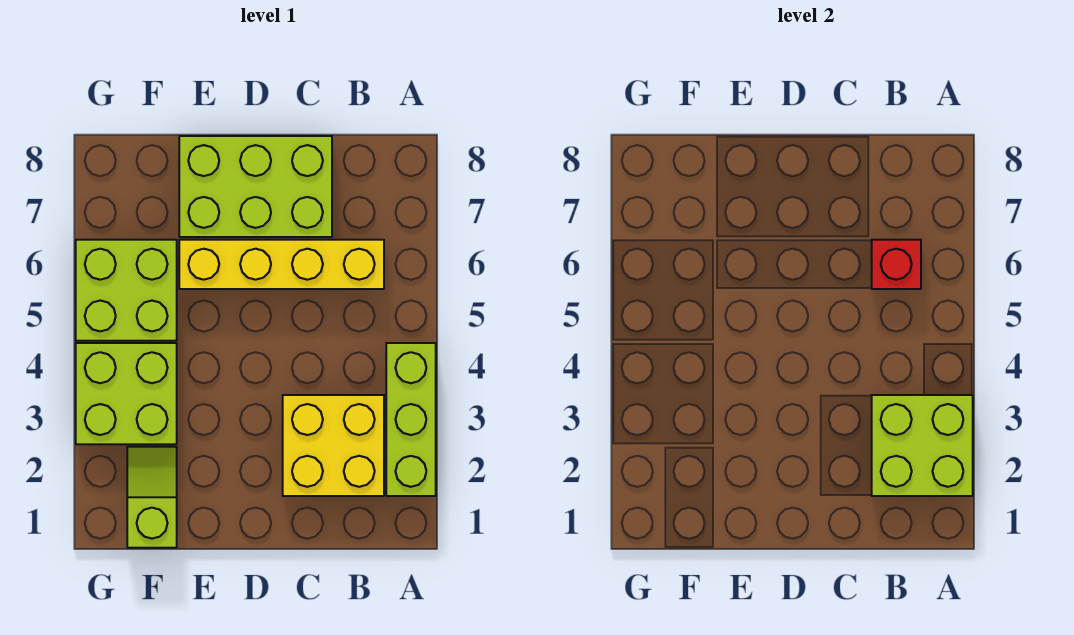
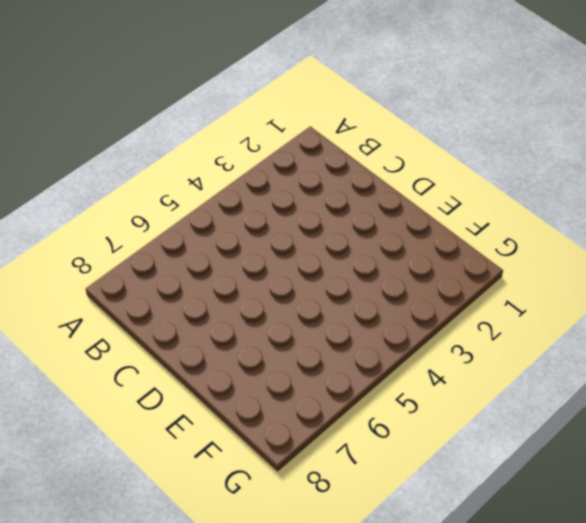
none -> lime brick A2:A4 level 1
none -> yellow brick B2:C3 level 1

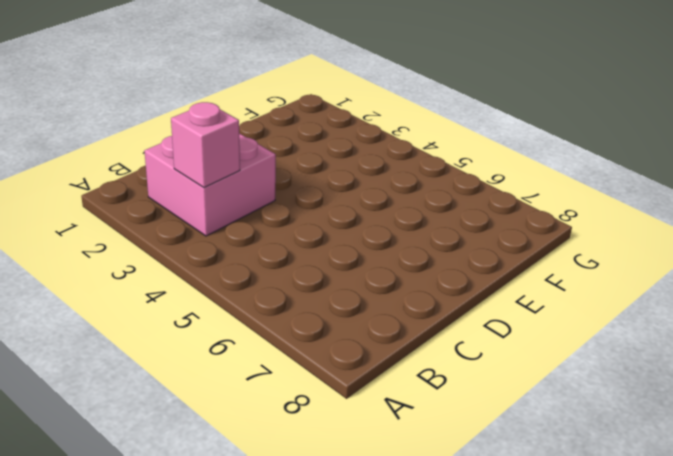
pink brick B2:C3 level 1 -> yellow brick B2:C3 level 1
pink brick B3 level 2 -> lime brick A2:B3 level 2
none -> lime brick A2:A4 level 1
none -> yellow brick B6:E6 level 1

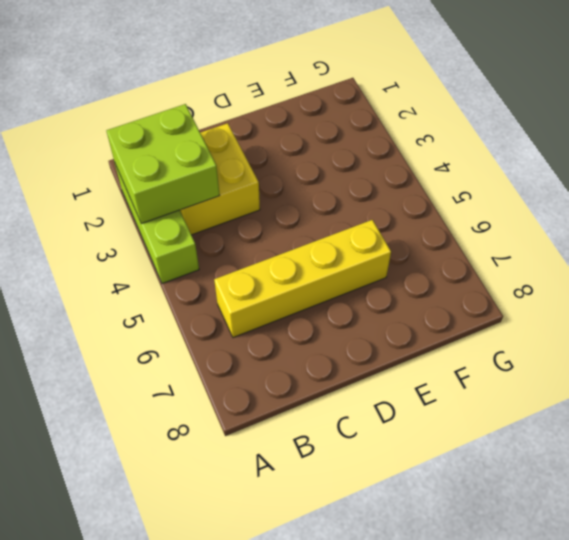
none -> lime brick C7:E8 level 1
none -> lime slope F1:F2 level 1 top 1

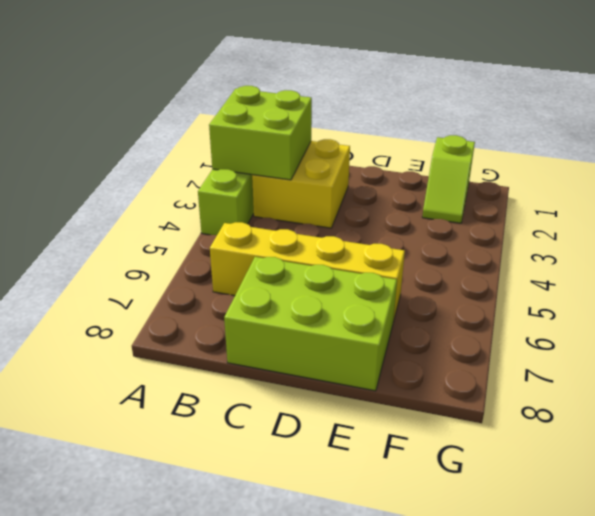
none -> lime brick F3:G4 level 1
none -> lime brick F5:G6 level 1

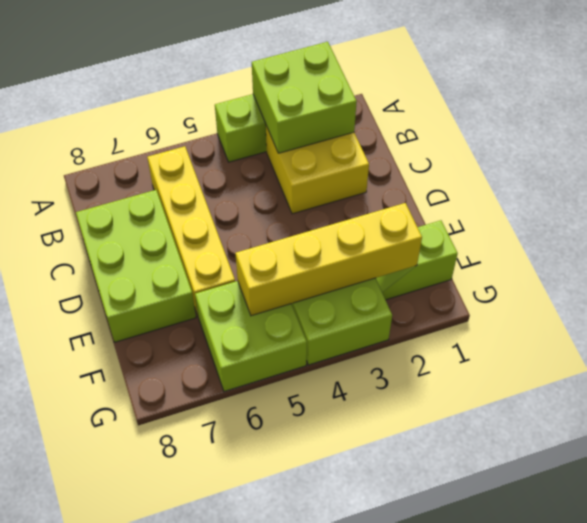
yellow brick F2:F5 level 2 -> none
none -> red brick B6 level 2

